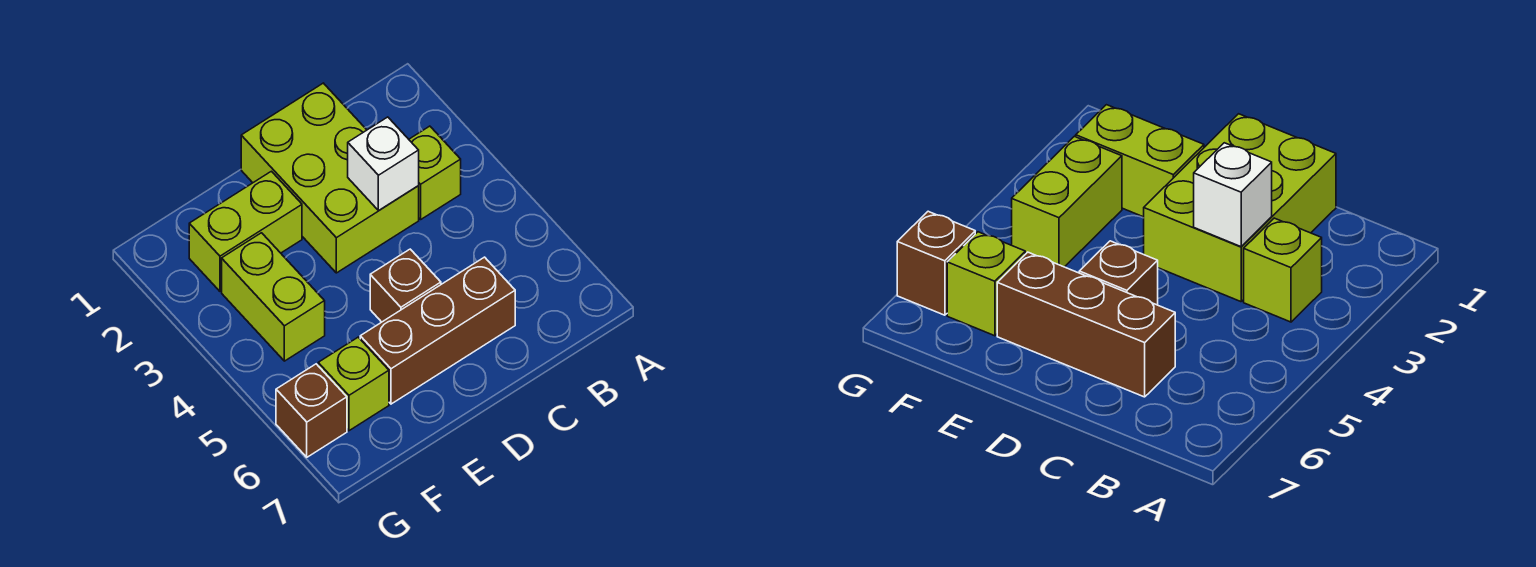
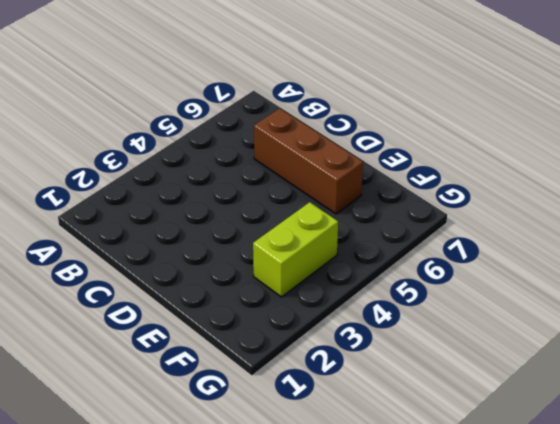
none -> lime brick B3 level 1
none -> lime brick C1:D3 level 1

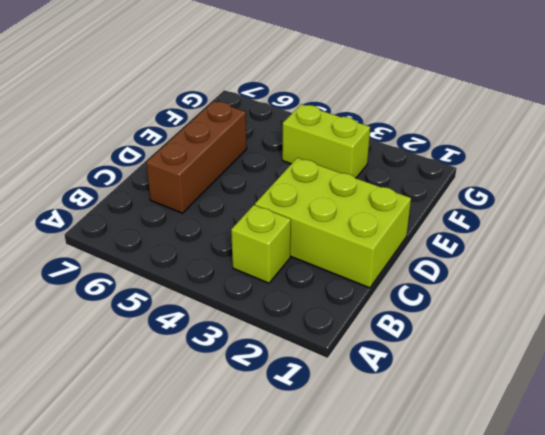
none -> brown brick D5 level 1
none -> lime brick E2:F2 level 1

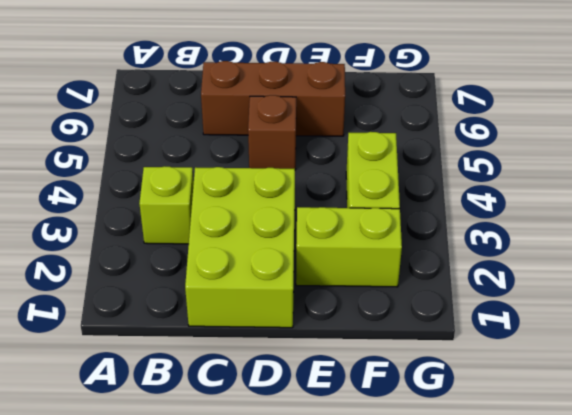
none -> lime brick F6 level 1
none -> brown brick G6 level 1

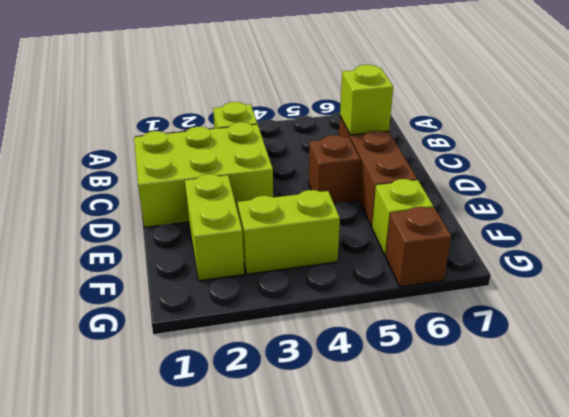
lime brick C6 level 2 -> none
none -> white brick C3 level 2

